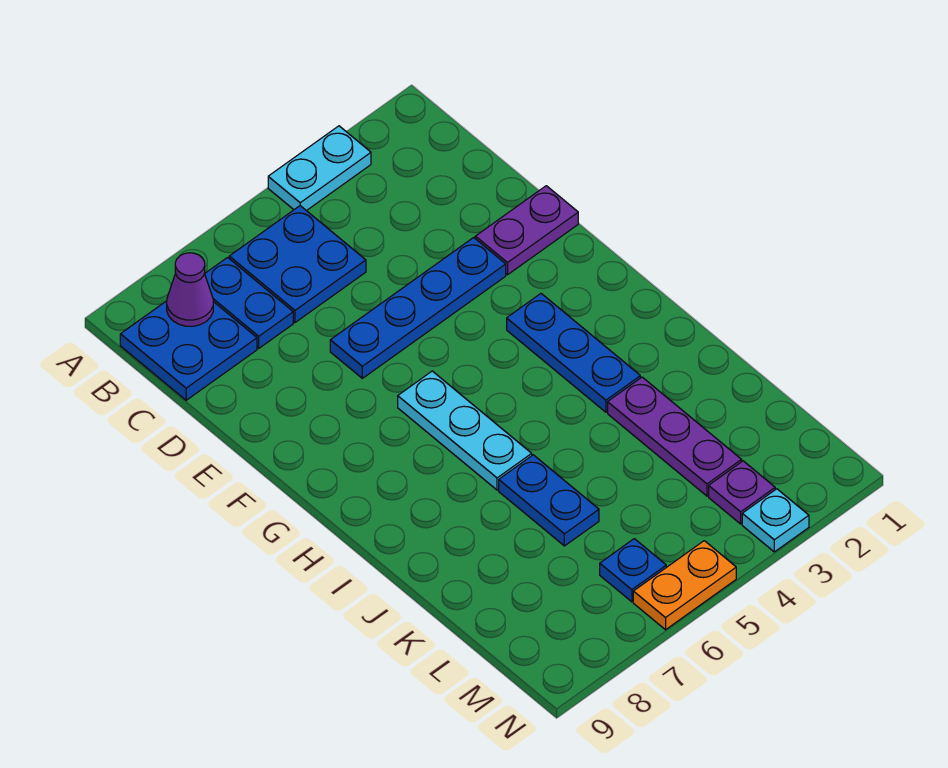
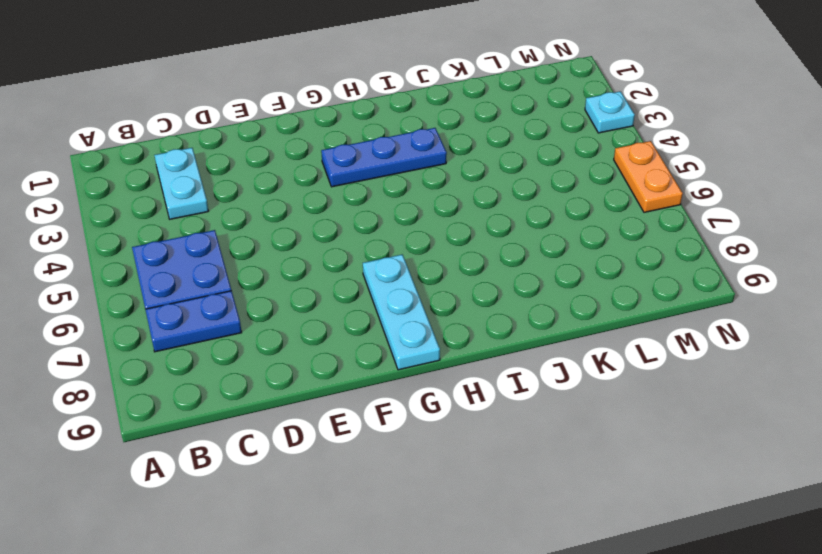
cyan plate C2:C3 level 1 -> cyan plate A3:A4 level 1
cyan plate G7:G9 level 1 -> cyan plate G6:I6 level 1
none -> blue plate B8:C9 level 1
none -> purple plate E1:E2 level 1
none -> blue plate E3:E6 level 1

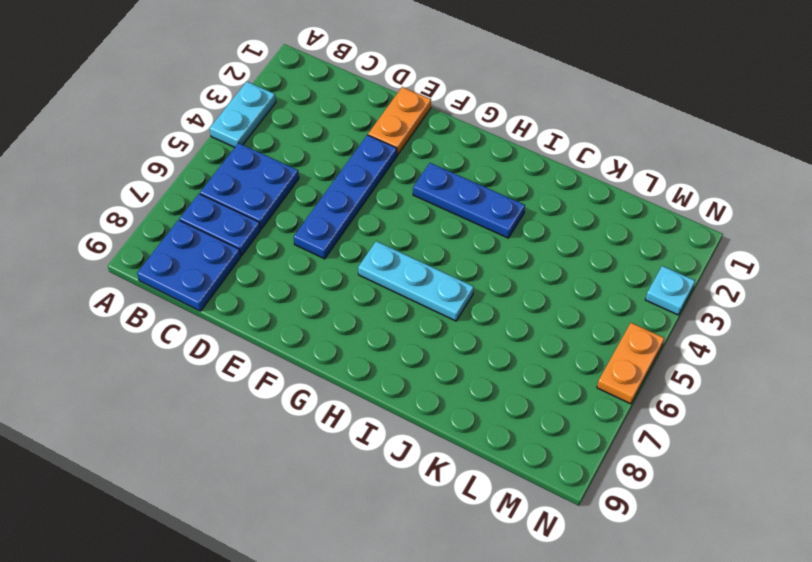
orange plate E1:E2 level 1 -> purple plate E1:E2 level 1
none -> purple plate J3:L3 level 1
none -> blue plate J6:K6 level 1
none -> purple plate M3 level 1

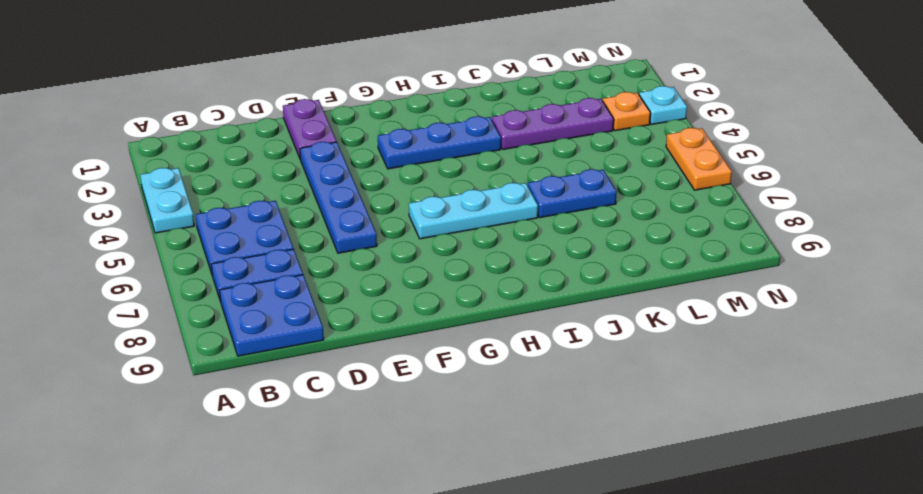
orange plate M3 level 1 -> purple plate M3 level 1
none -> blue plate M6 level 1
none -> purple cone B8 level 2

